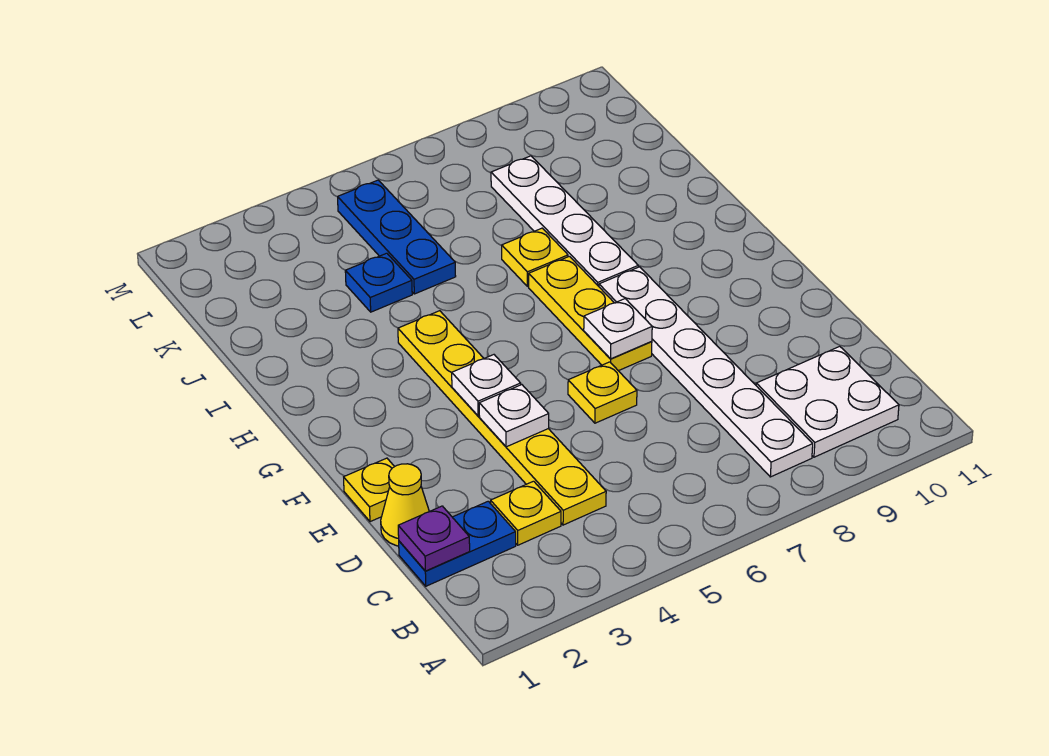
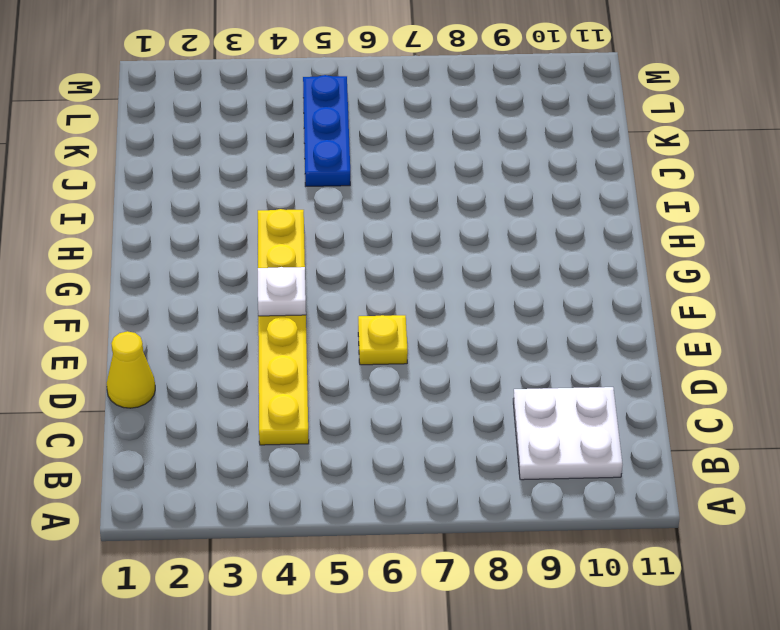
none -> white plate B8:G8 level 1
none -> blue plate C1:C2 level 1
none -> yellow plate C3 level 1

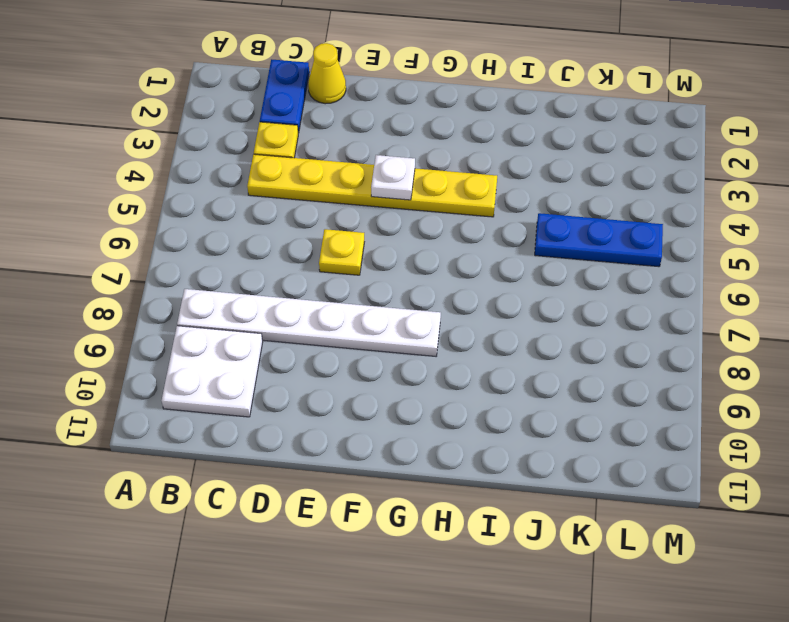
none -> yellow plate E1 level 1
none -> yellow plate F7:H7 level 1
none -> white plate H8:K8 level 1

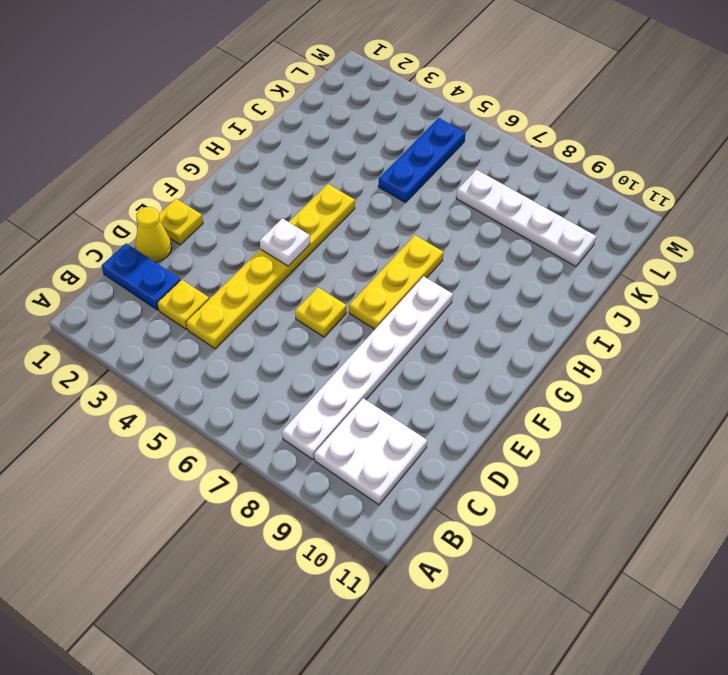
white plate K7:K10 level 1 -> white plate H8:K8 level 1
none -> yellow plate I7 level 1
none -> blue plate J4 level 1
none -> purple plate C1 level 2

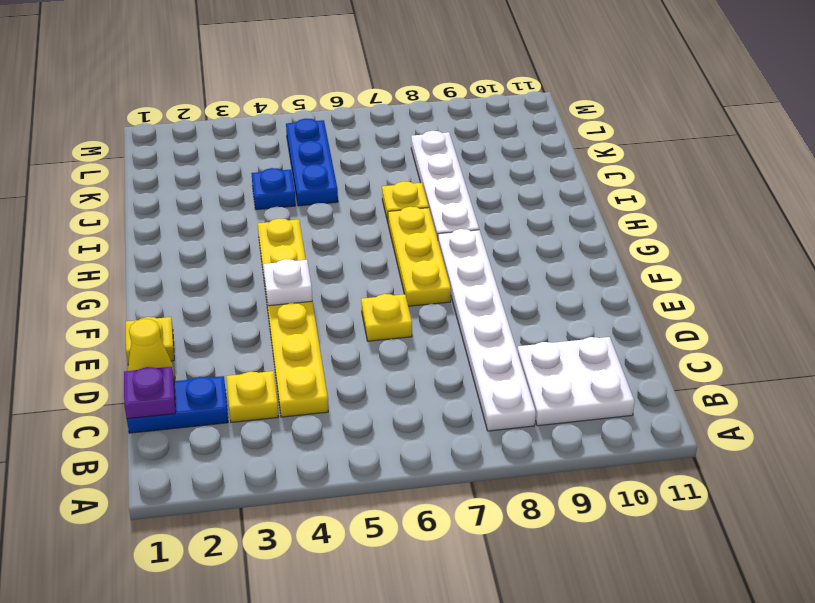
none -> white plate E4 level 2
none -> white plate F7 level 2

